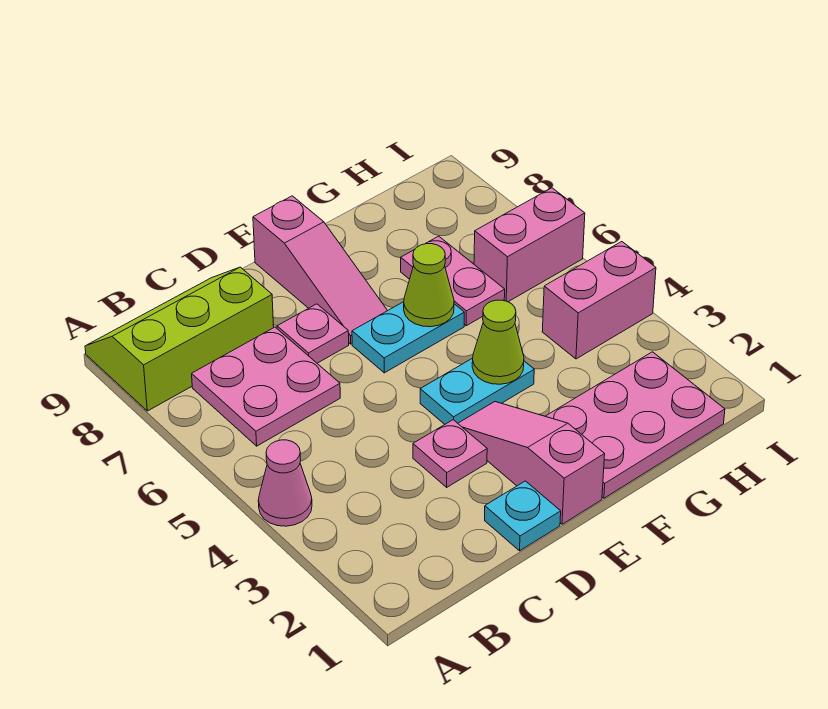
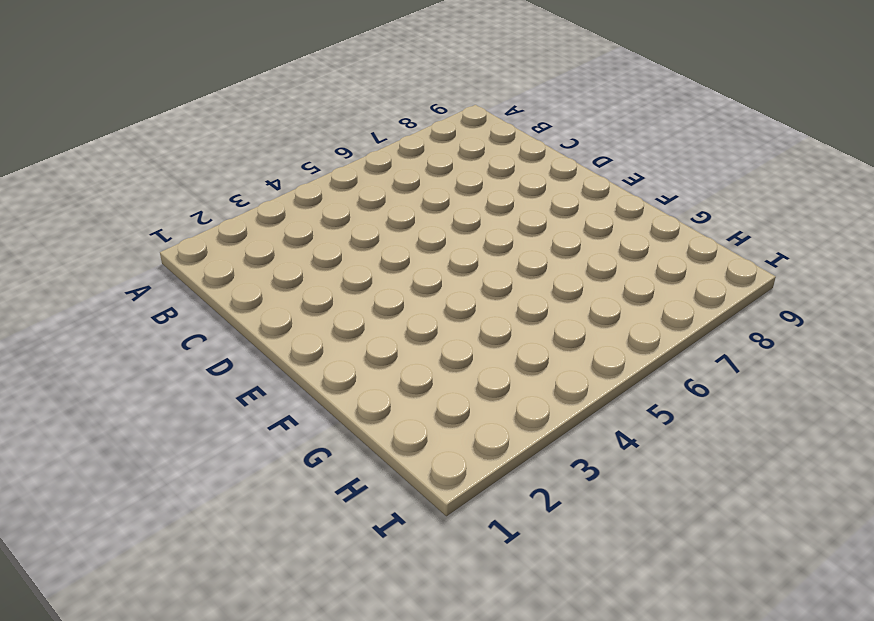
none -> pink cone A4 level 1
none -> lime slope A8:C9 level 1 top 8
none -> pink plate B6:C7 level 1

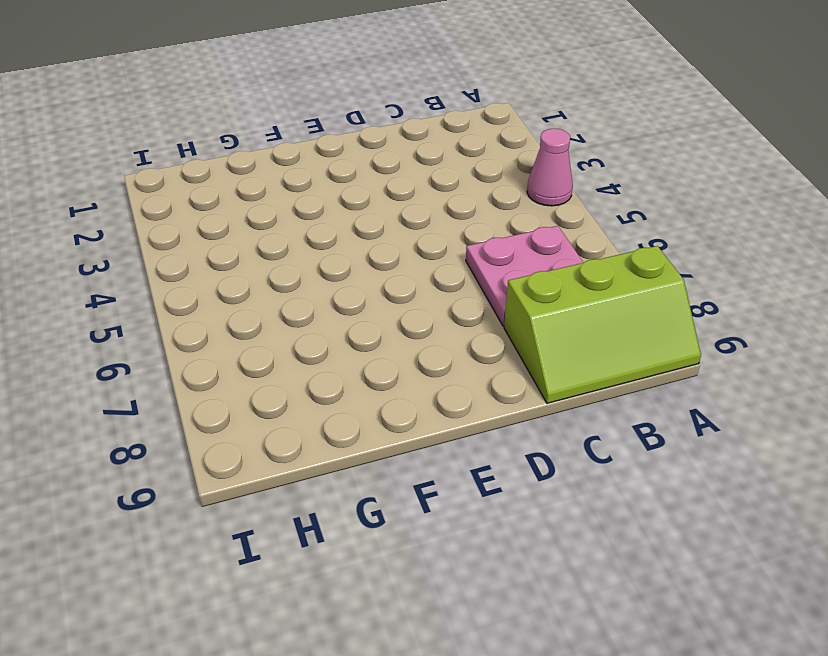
none -> cyan plate D1 level 1
none -> pink plate D3 level 1
none -> pink plate D7 level 1

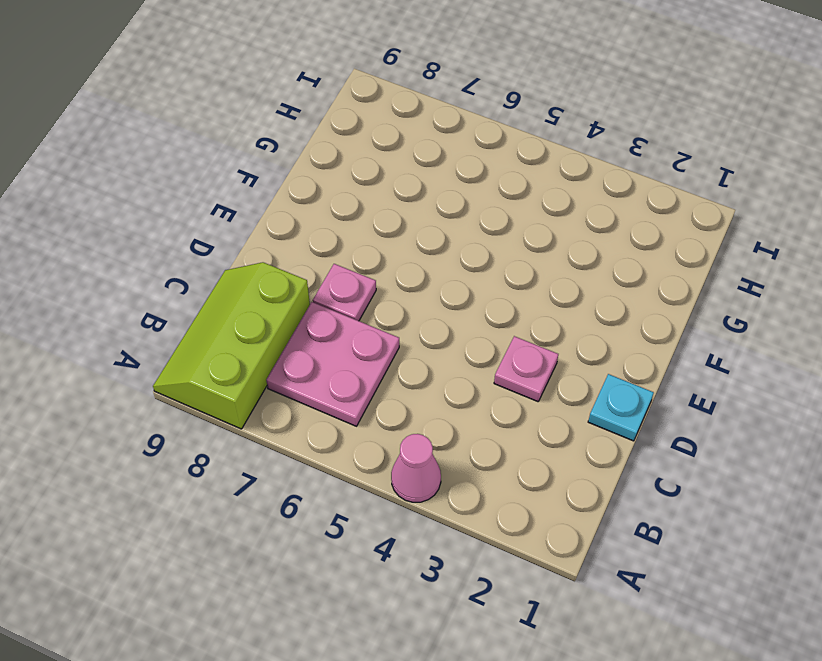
none -> pink slope E1:E3 level 1 top 1
none -> cyan plate E4:F4 level 1
none -> cyan plate E6:F6 level 1

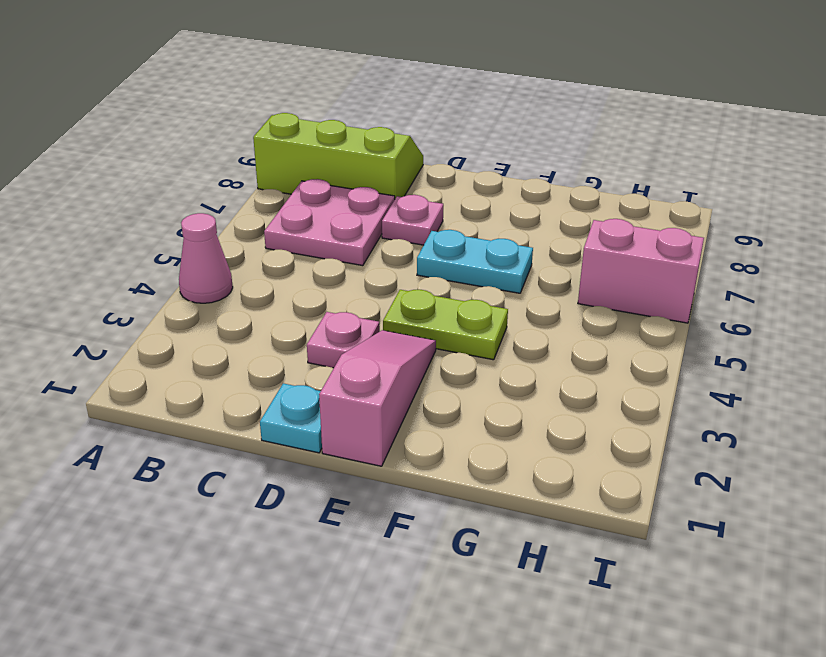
lime plate E4:F4 level 1 -> cyan plate E4:F4 level 1
none -> pink slope E7:E9 level 1 top 9
none -> pink plate F1:H2 level 1
none -> pink plate G6:G7 level 1

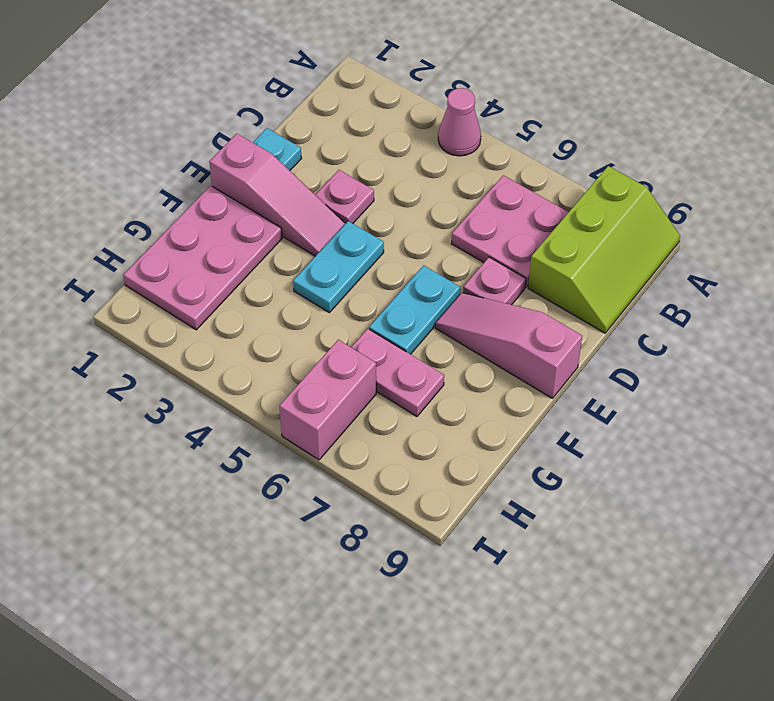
none -> pink brick H4:I4 level 1
none -> lime cone F4 level 2
none -> lime cone F6 level 2

